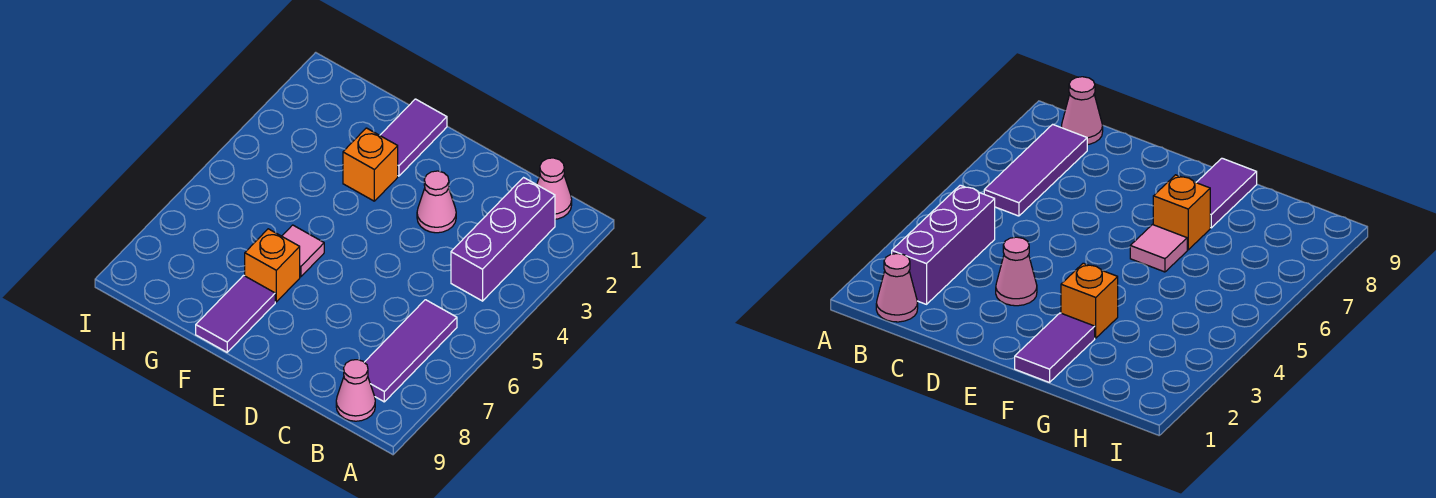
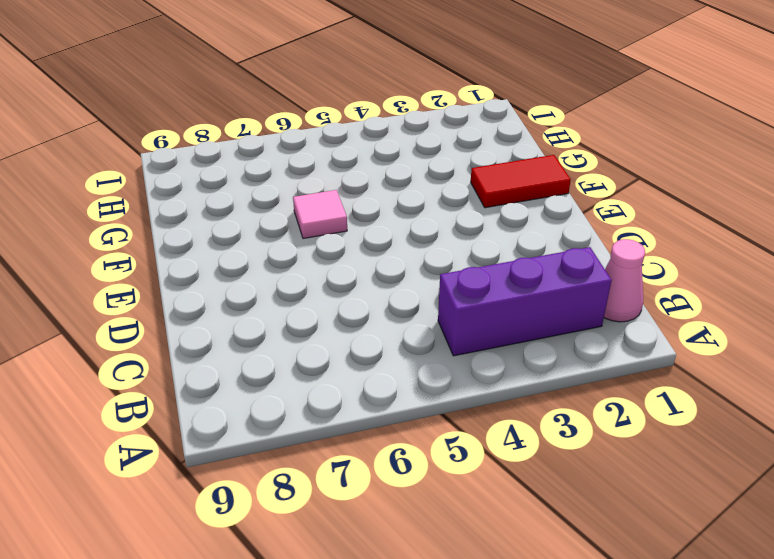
red tile F1:F2 level 1 -> purple tile F1:F2 level 1
none -> purple tile B6:B8 level 1
none -> pink cone B9 level 1

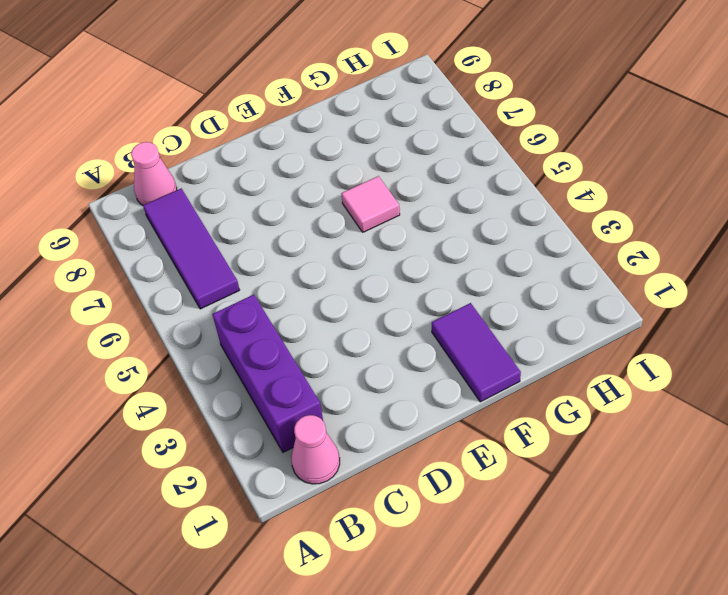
none -> pink cone D3 level 1
none -> orange brick F3 level 1

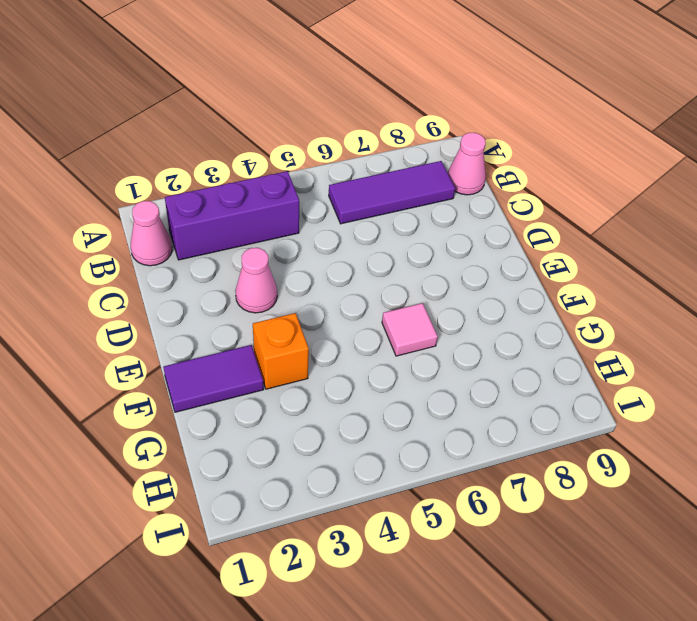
none -> orange brick F7 level 1
none -> purple tile F8:F9 level 1

